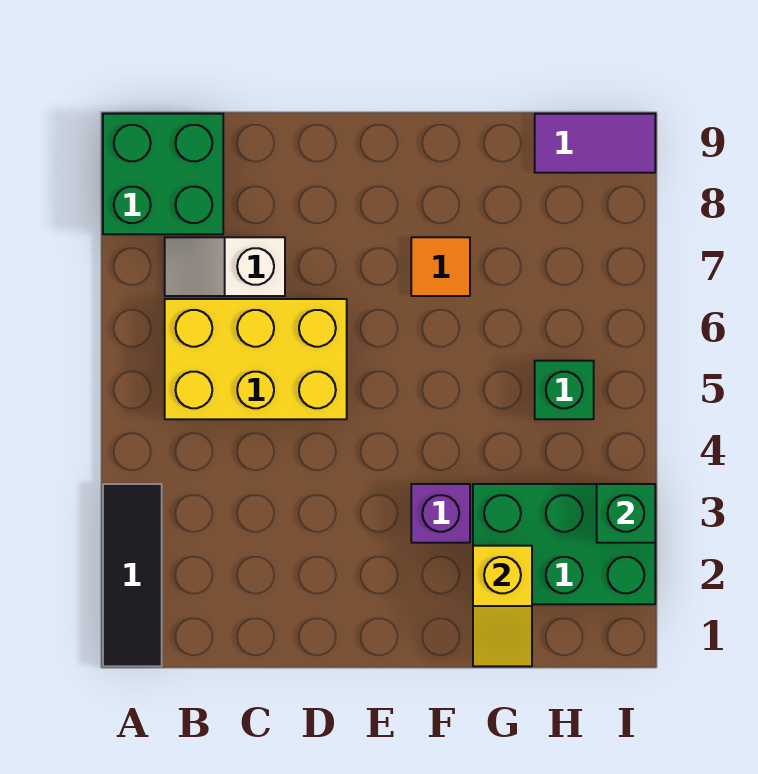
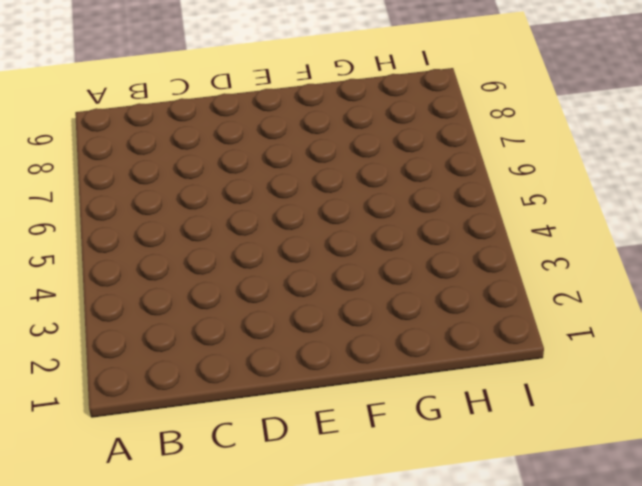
none -> black tile A1:A3 level 1
none -> green brick A8:B9 level 1

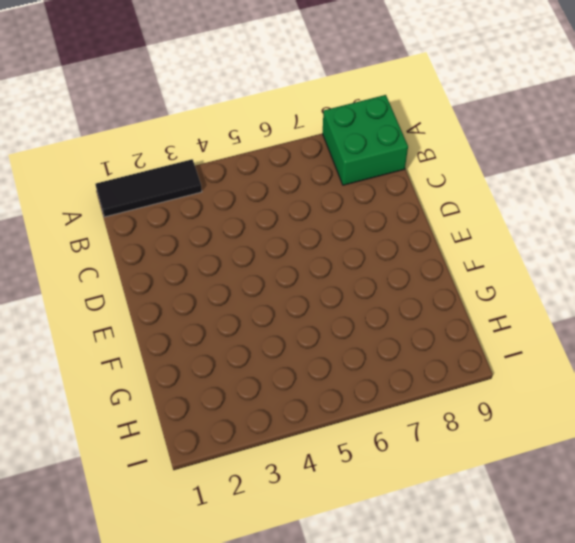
none -> yellow brick B5:D6 level 1
none -> white slope B7:C7 level 1 top C

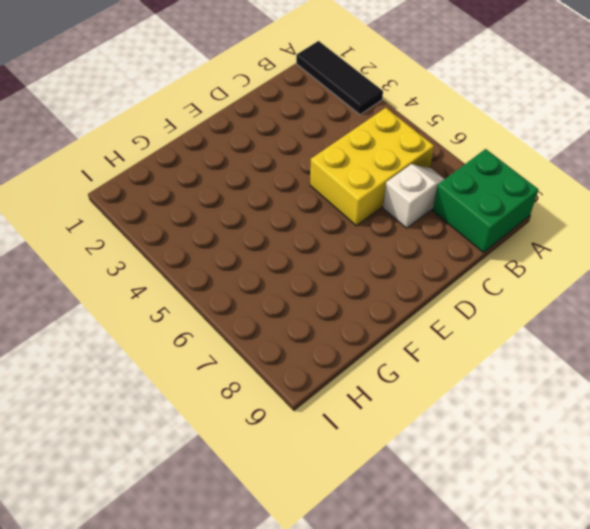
none -> purple brick F3 level 1
none -> orange tile F7 level 1

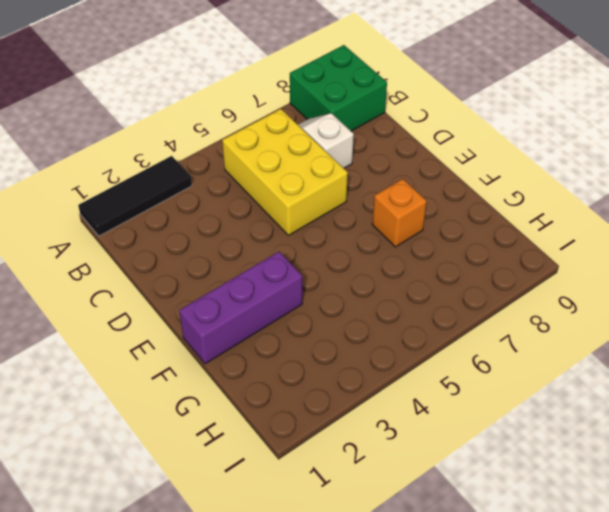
purple brick F1:F3 level 1 -> purple brick F3 level 1
orange brick F7 level 1 -> orange tile F7 level 1
none -> green brick G2:I3 level 1
none -> green brick H5 level 1

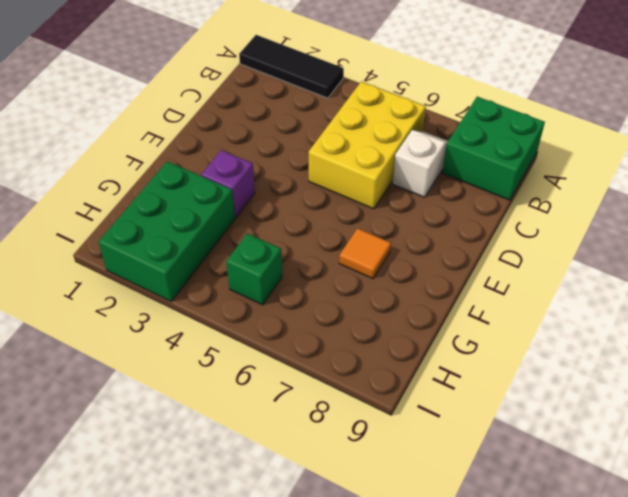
none -> purple tile H9:I9 level 1
none -> yellow slope G1:G2 level 2 top 2

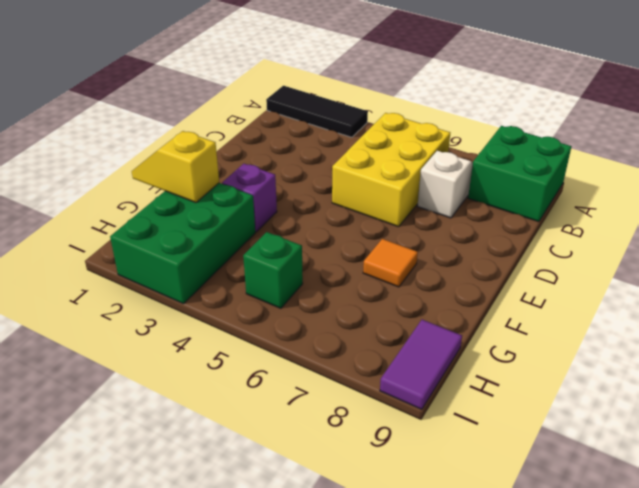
none -> green brick I3 level 2

